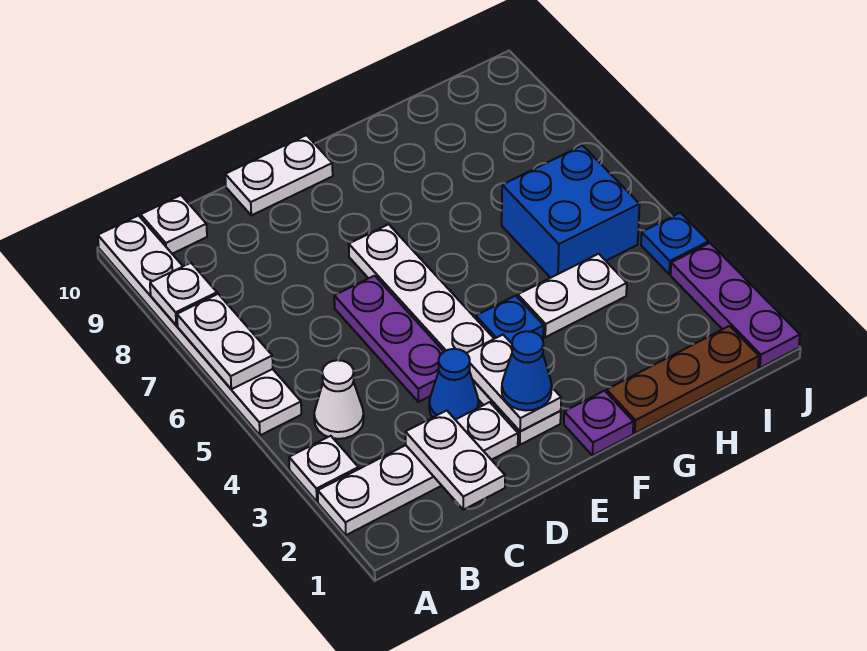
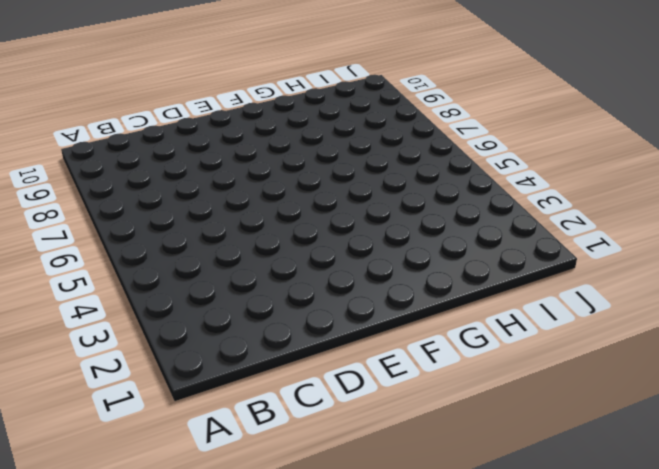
none -> white plate A2:D2 level 1
none -> white plate A3 level 1
none -> white plate A5:A10 level 1

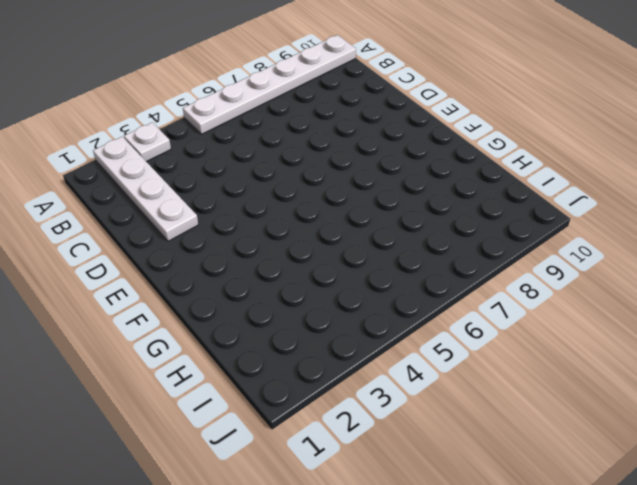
none -> white cone B4 level 1
none -> white plate B10 level 1
none -> blue cone D3 level 1

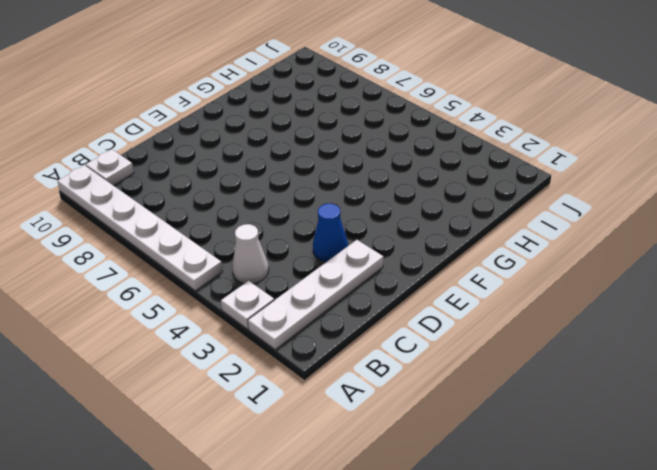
none -> purple plate D4:D6 level 1
none -> white plate D10:E10 level 1
none -> white plate E2:E7 level 1

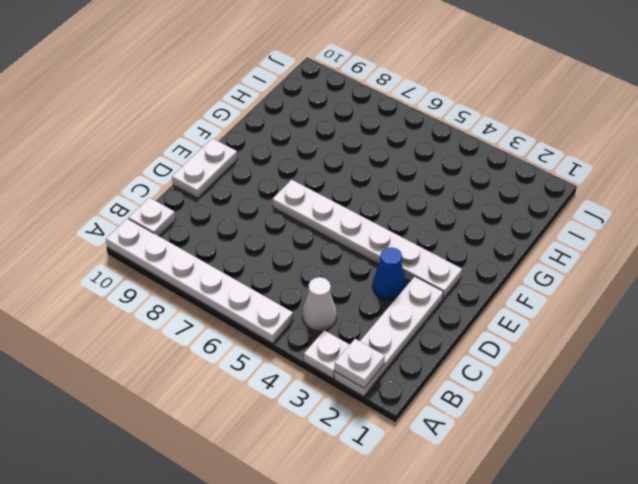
white plate A2 level 2 -> white plate A8 level 2
none -> purple plate D4:D6 level 1
none -> purple plate F1 level 1
none -> blue plate F4 level 1

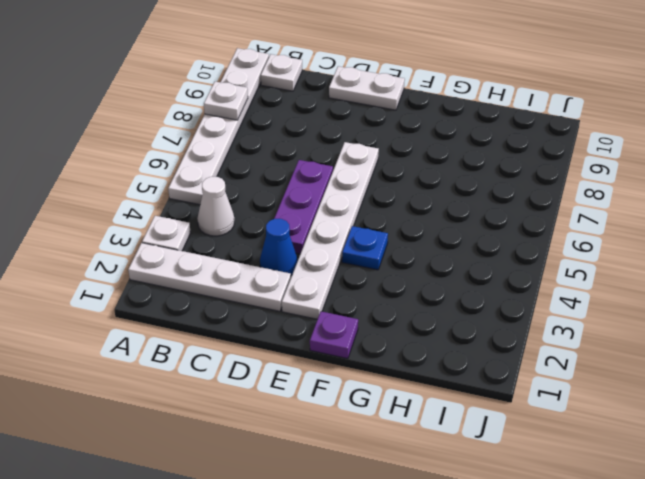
none -> brown plate G1:I1 level 1
none -> white plate G4:H4 level 1
none -> blue brick H5:I6 level 1

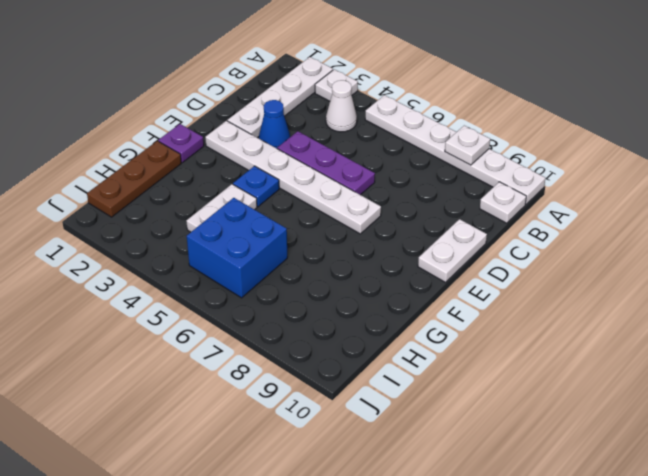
none -> purple plate J1:J3 level 1
none -> blue plate J4 level 1
none -> white plate A6:A7 level 2

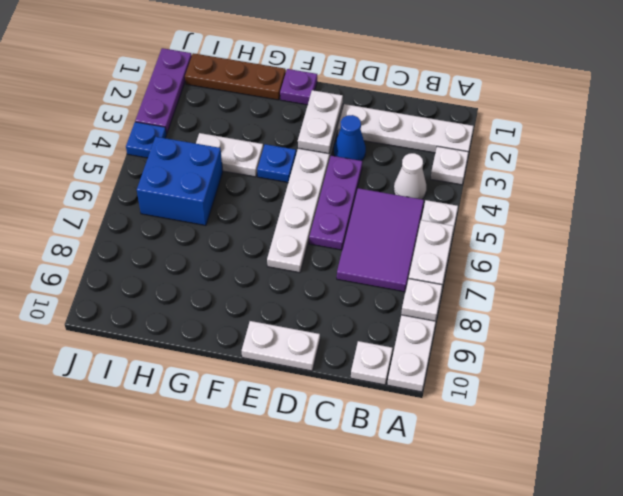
purple tile B5:C7 level 1 -> none
none -> white plate C1:C2 level 2
none -> blue cone E2 level 3

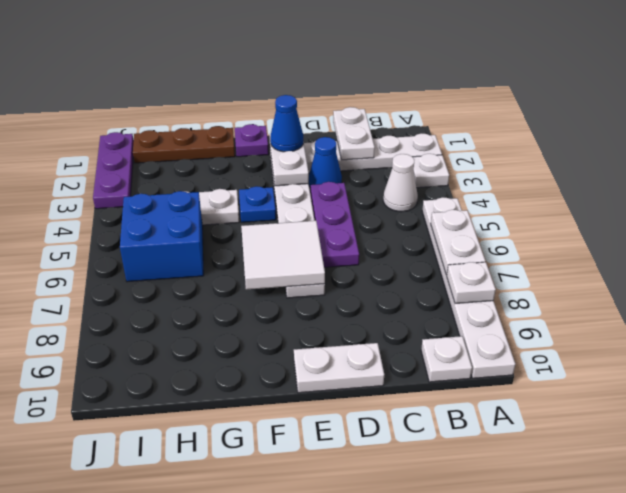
white tile E6:F7 level 2 -> none
none -> blue plate J4 level 1

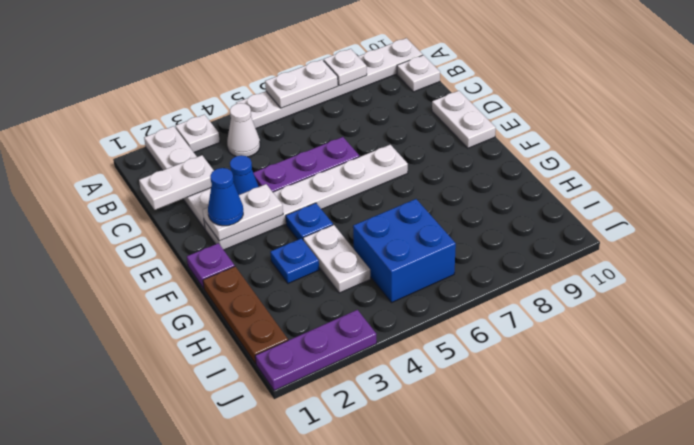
blue plate G3 level 1 -> blue plate J4 level 1

